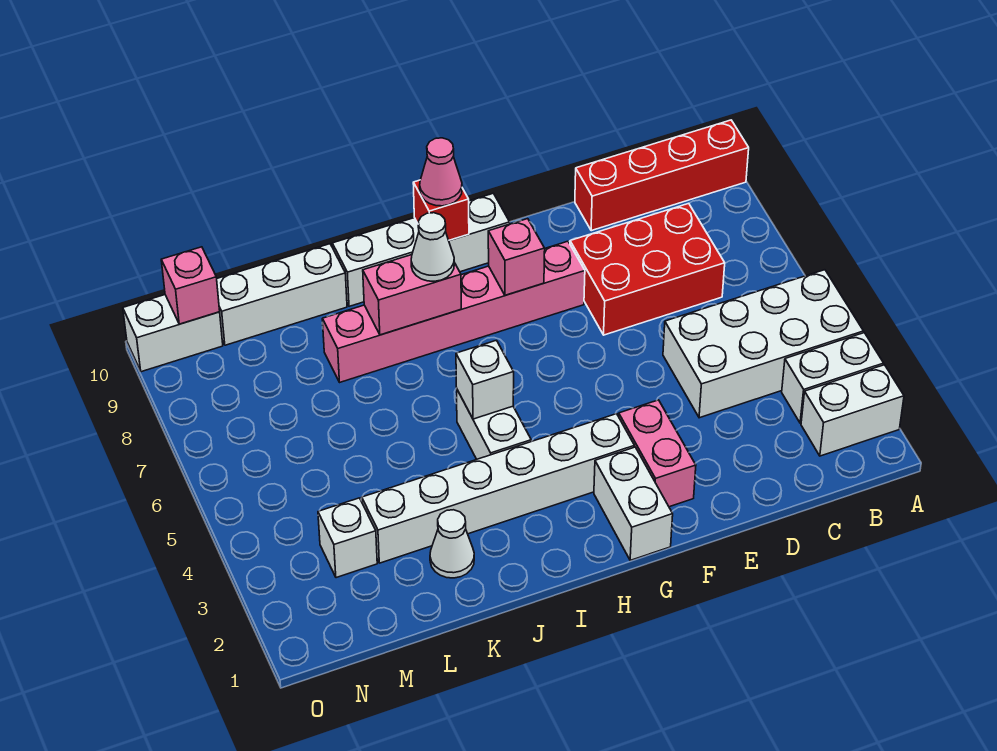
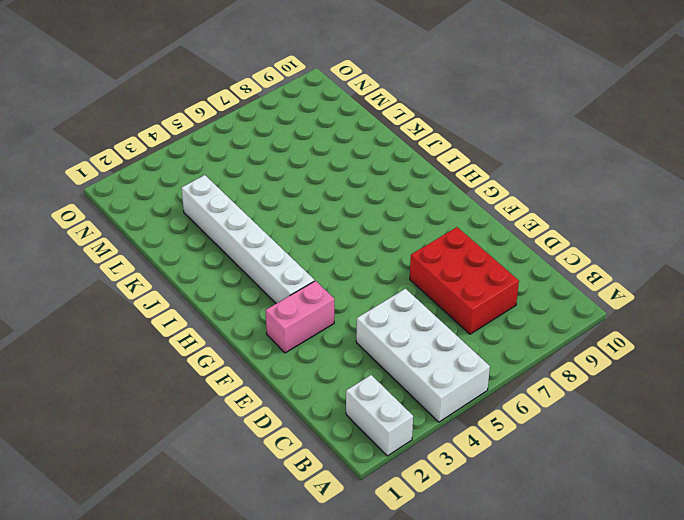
none -> white brick A3:B3 level 1
none -> red brick A10:D10 level 1
none -> pink brick F8:K8 level 1

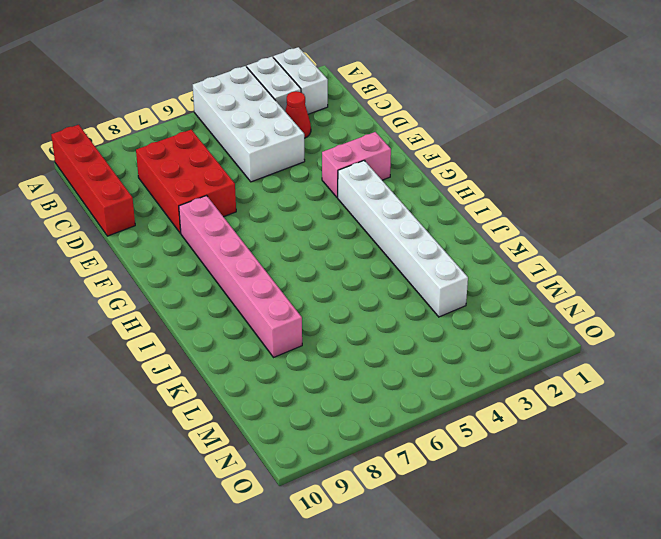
red cone C3 level 1 -> none
none -> white brick G1:G2 level 1
none -> white brick G10:J10 level 1
none -> white brick I4:I5 level 1

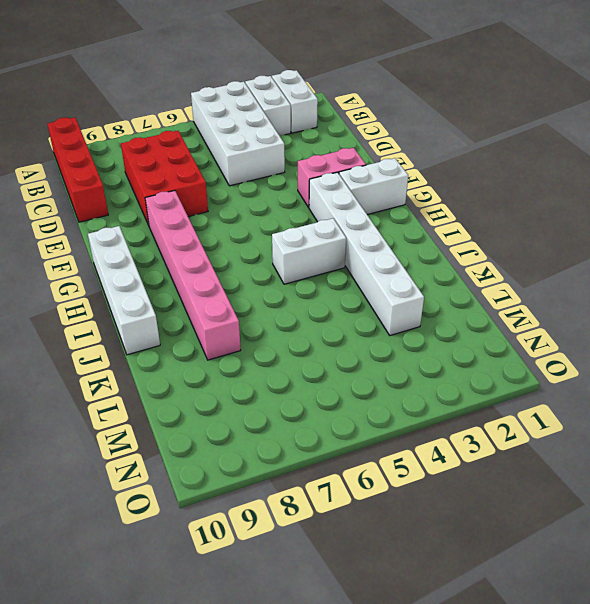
none -> white cone K2 level 1
none -> white brick K10:M10 level 1
none -> white brick M3 level 1

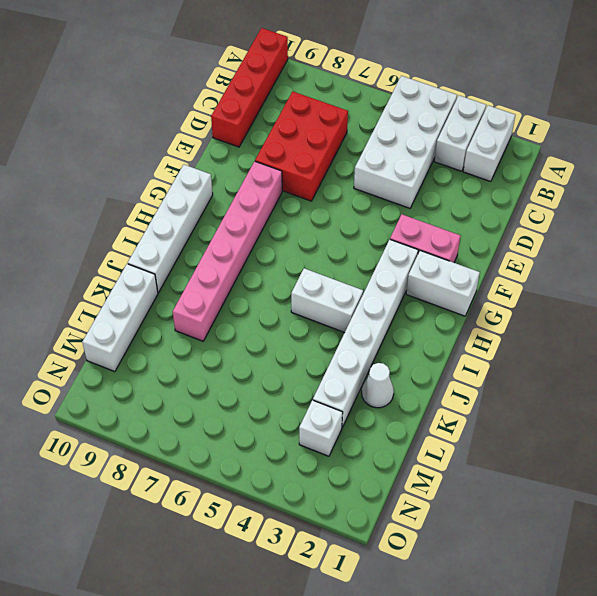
none -> white brick N10:O10 level 1
none -> pink brick G8 level 2
none -> red brick H10 level 2

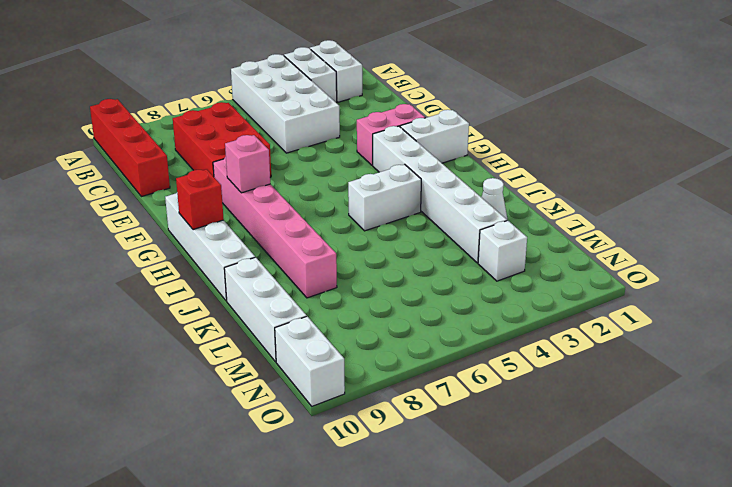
none -> white brick I5 level 2
none -> pink brick I8:J8 level 2
none -> pink brick N10 level 2

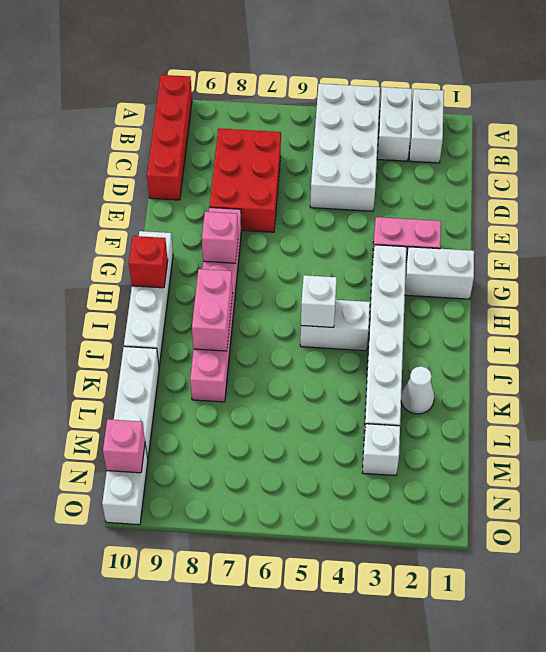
none -> pink cone H10 level 3
none -> white cone I8 level 3

